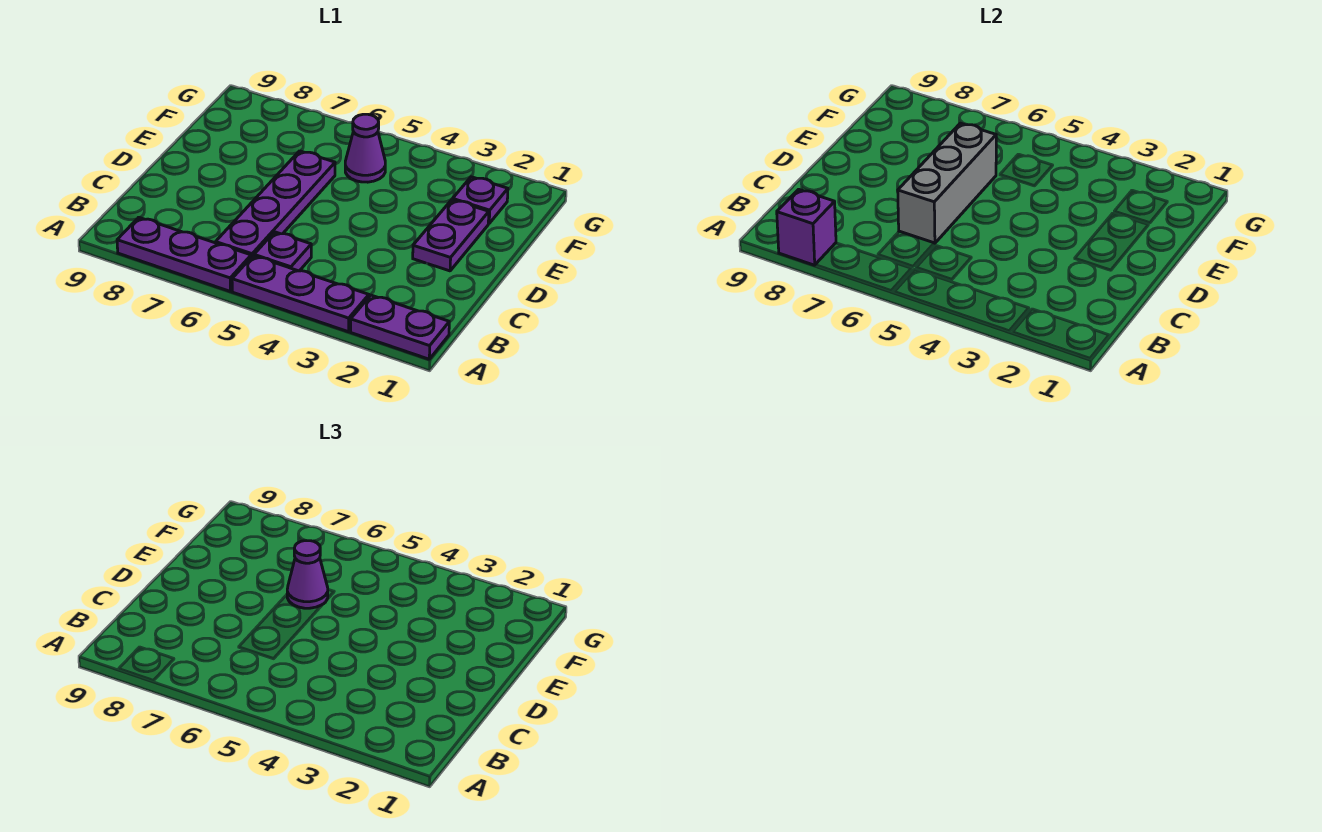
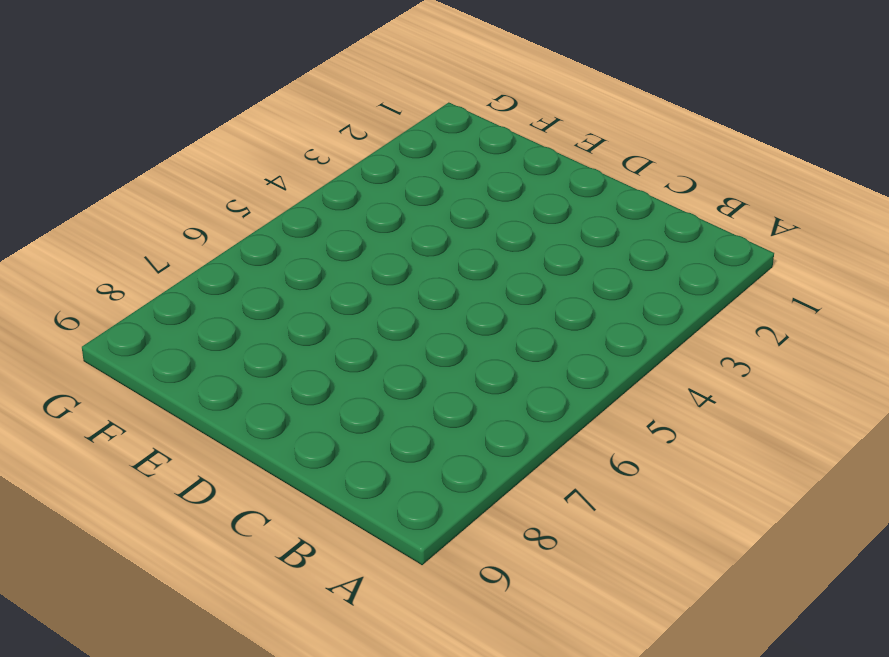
none -> purple plate A1:A2 level 1
none -> purple plate A3:A5 level 1

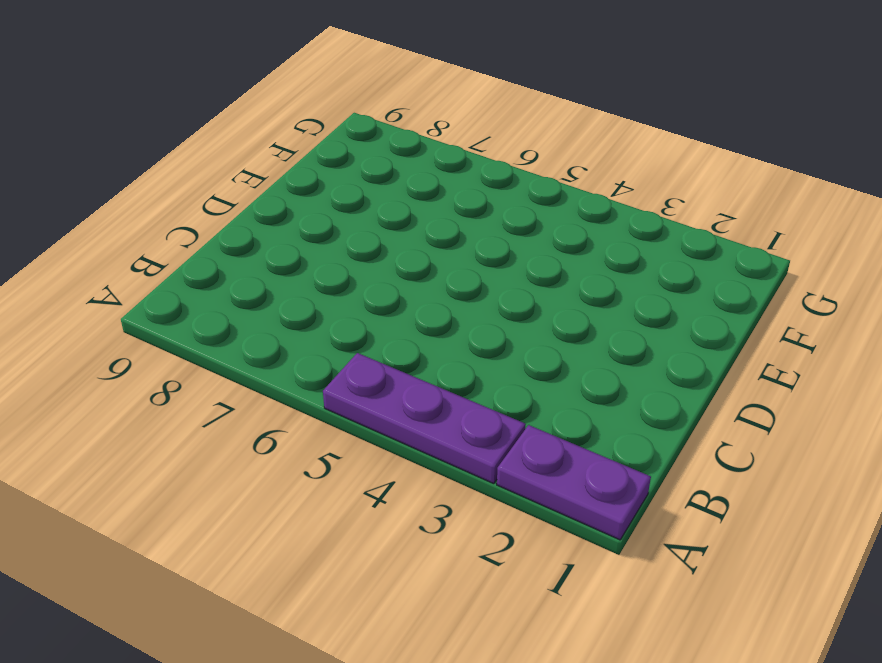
none -> purple plate A6:A8 level 1
none -> purple plate B5 level 1

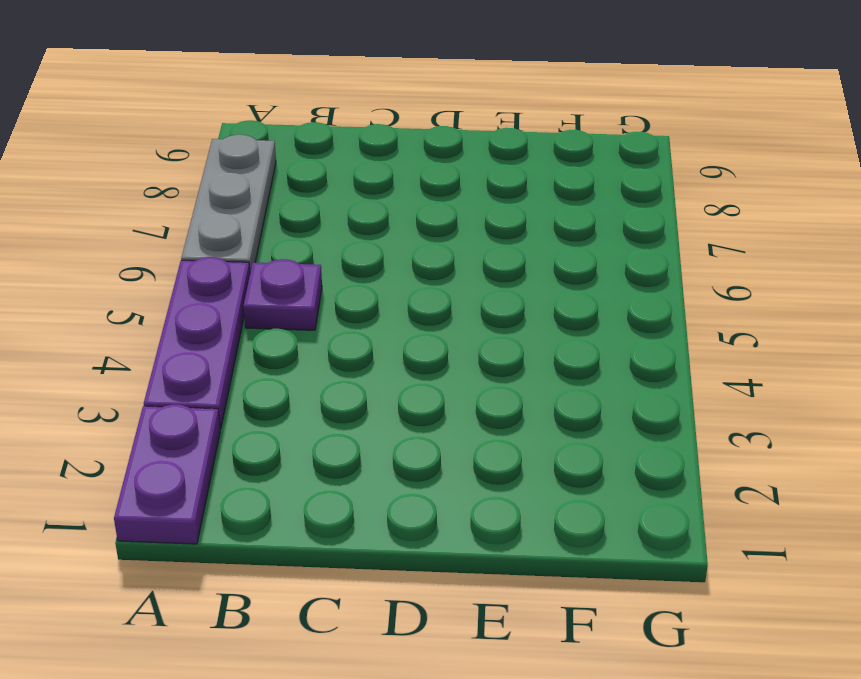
grey plate A6:A8 level 1 -> purple plate A6:A8 level 1
none -> purple plate B6:E6 level 1
none -> purple plate D2:E2 level 1

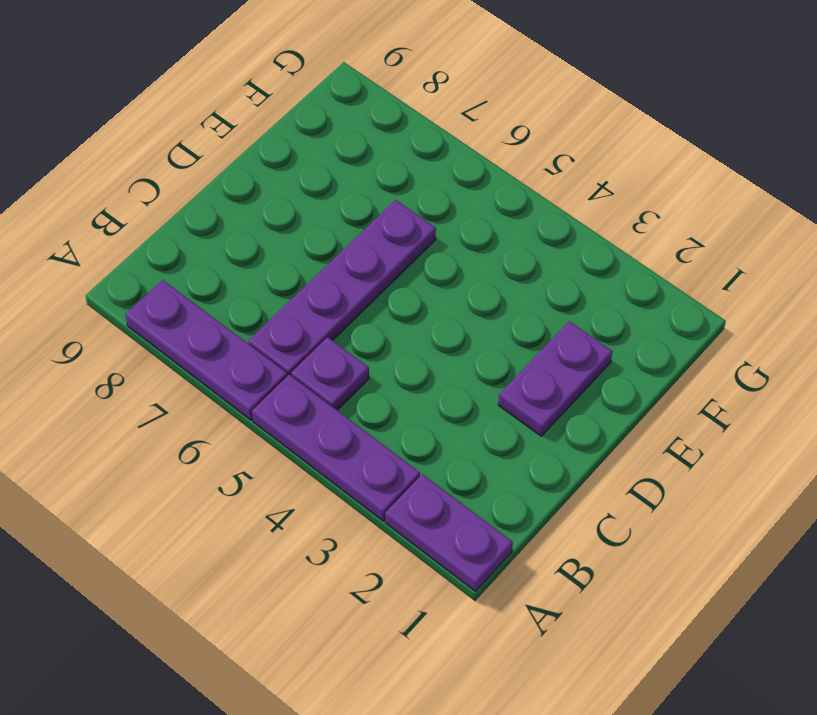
none -> purple plate F2 level 1
none -> purple cone F5 level 1

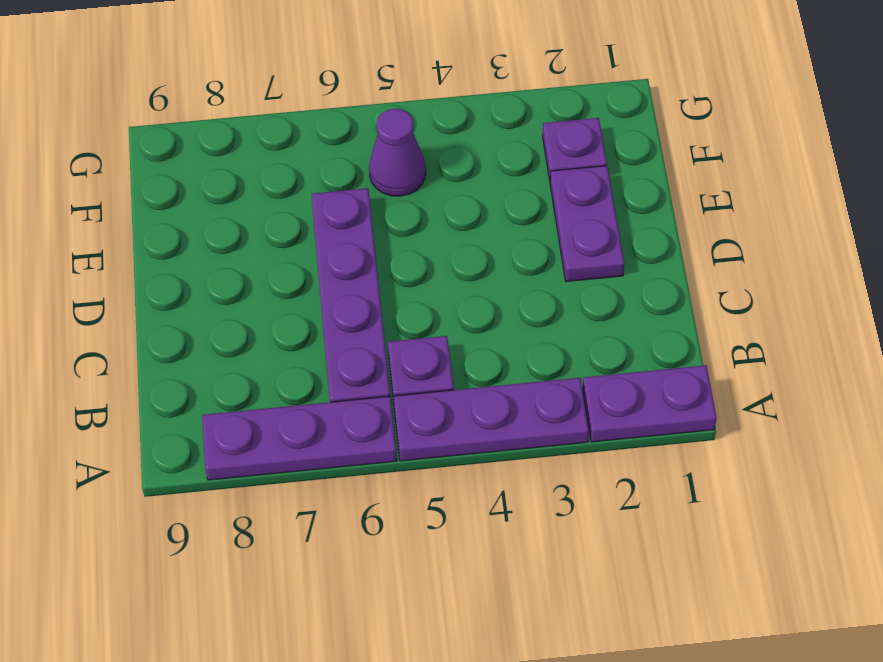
none -> purple brick A8 level 2
none -> grey brick C6:E6 level 2

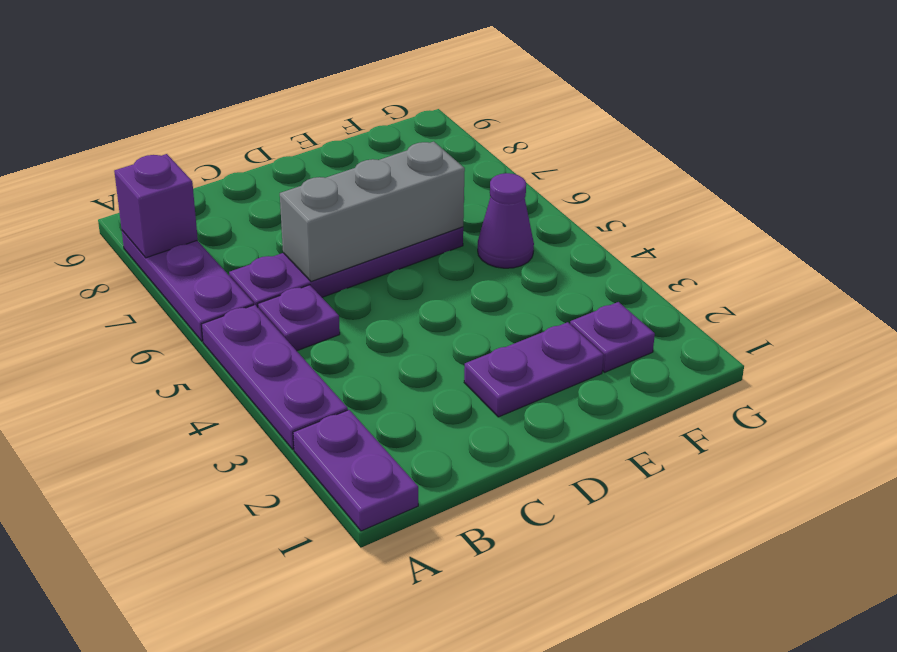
none -> purple cone E6 level 3

